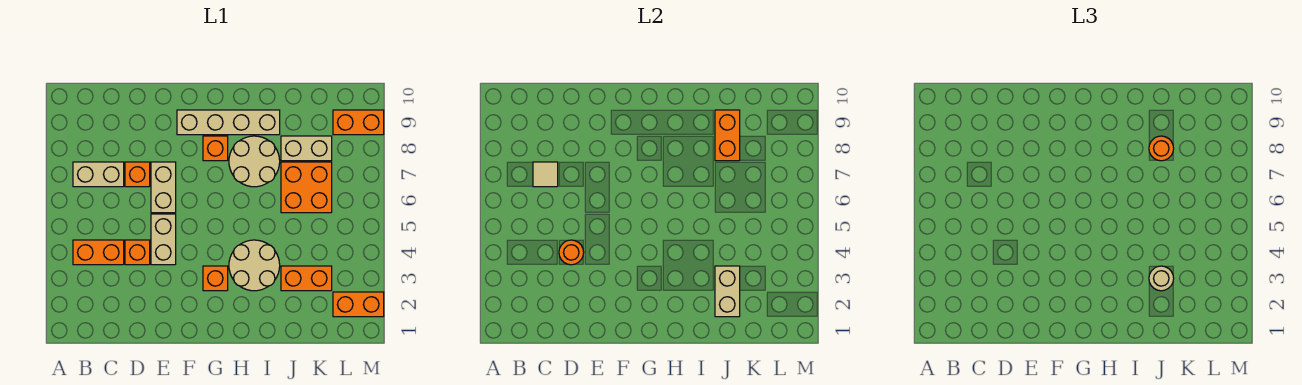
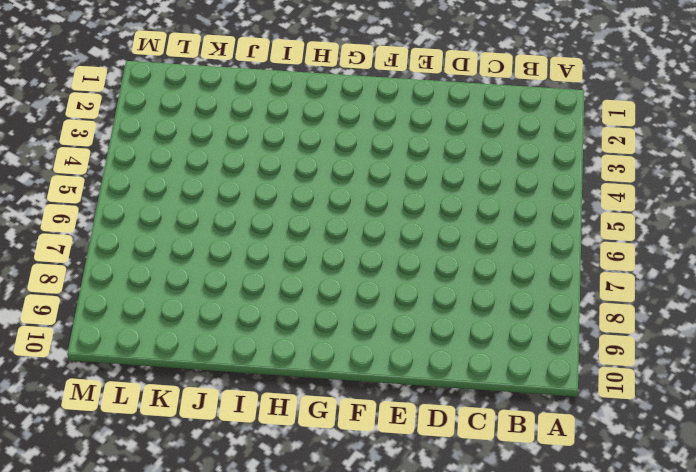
none -> orange brick B4:C4 level 1
none -> tan brick B7:C7 level 1
none -> orange brick D4 level 1

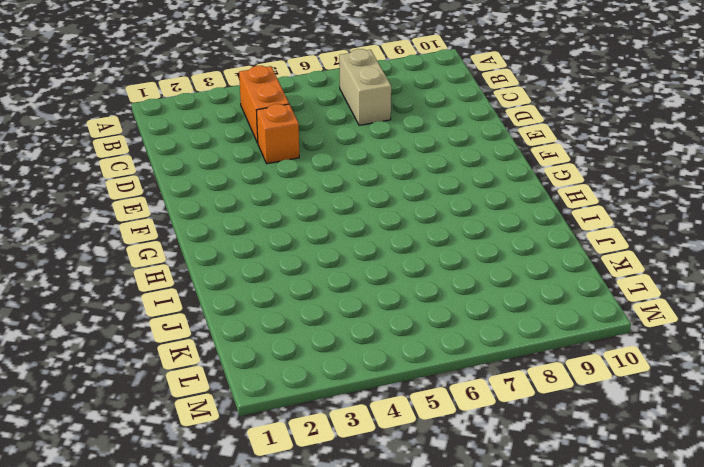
none -> orange brick D7 level 1
none -> tan brick E4:E5 level 1
none -> tan brick E6:E7 level 1

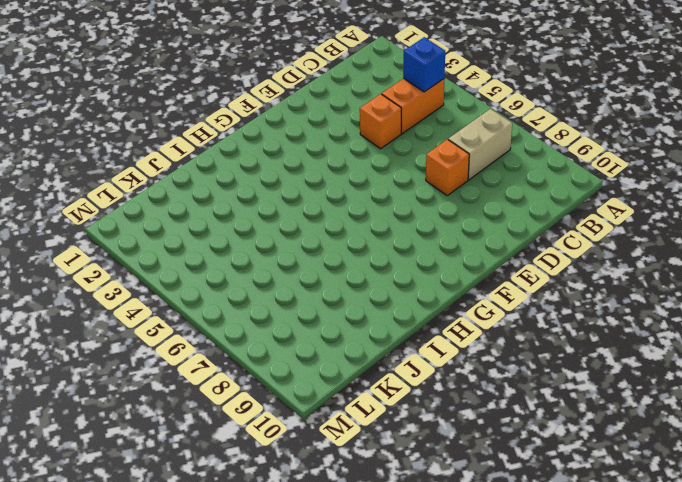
blue brick B4 level 2 -> none
none -> tan brick E4:E5 level 1
none -> tan brick E6:E7 level 1
none -> tan brick F9:I9 level 1

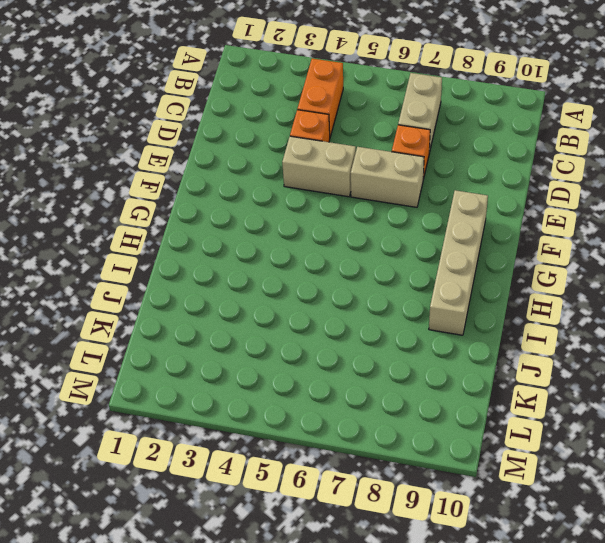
none -> orange brick G3 level 1
none -> orange brick G8 level 1
none -> tan round brick H3:I4 level 1

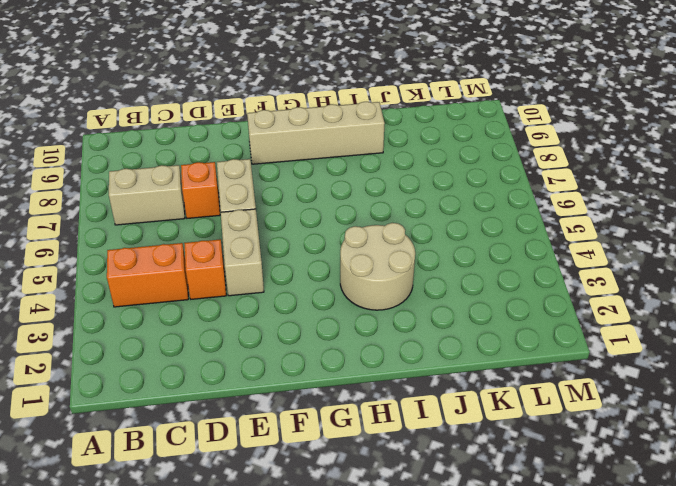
none -> orange brick G3 level 1
none -> orange brick G8 level 1
none -> tan round brick H7:I8 level 1

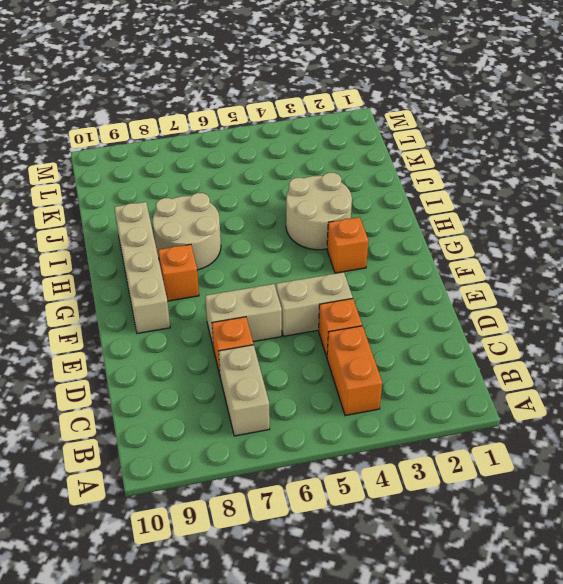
none -> orange brick J3:K3 level 1
none -> orange brick J6:K7 level 1
none -> tan brick J8:K8 level 1

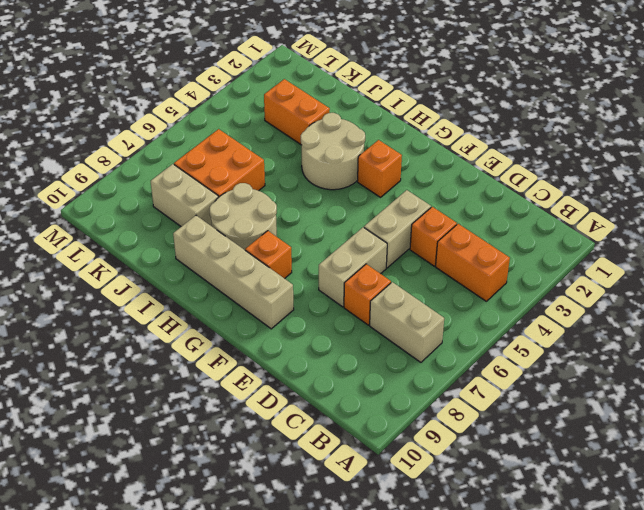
none -> orange brick L2:M2 level 1
none -> orange brick L9:M9 level 1
none -> tan tile C7 level 2

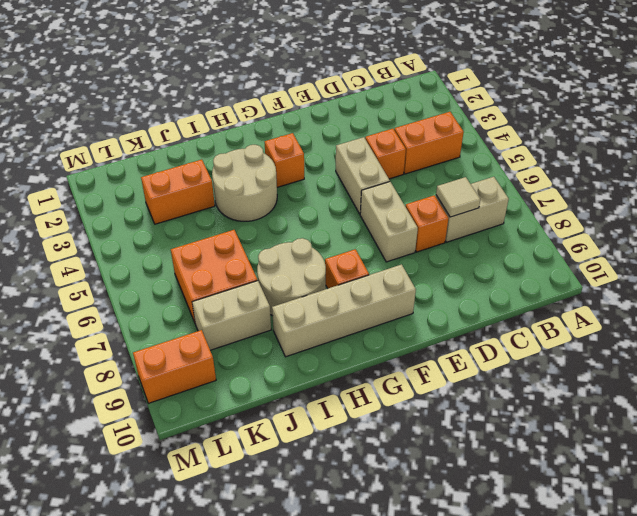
none -> orange brick L2:M2 level 1
none -> orange round brick D4 level 2
none -> tan brick J2:J3 level 2

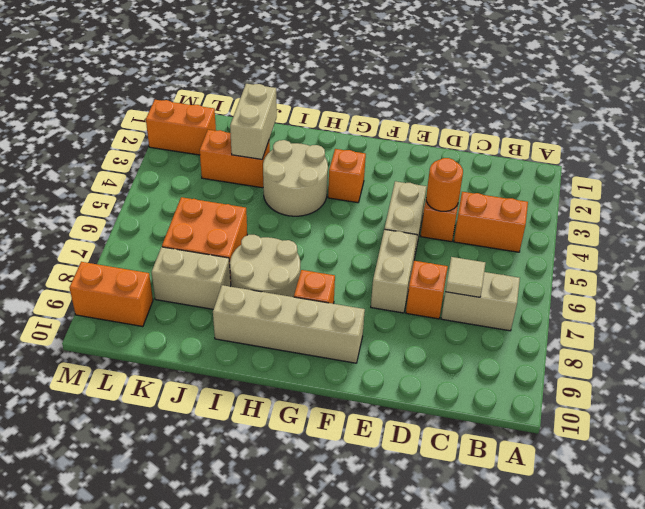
none -> orange brick J8:J9 level 2
none -> tan round brick J3 level 3
none -> orange round brick J8 level 3

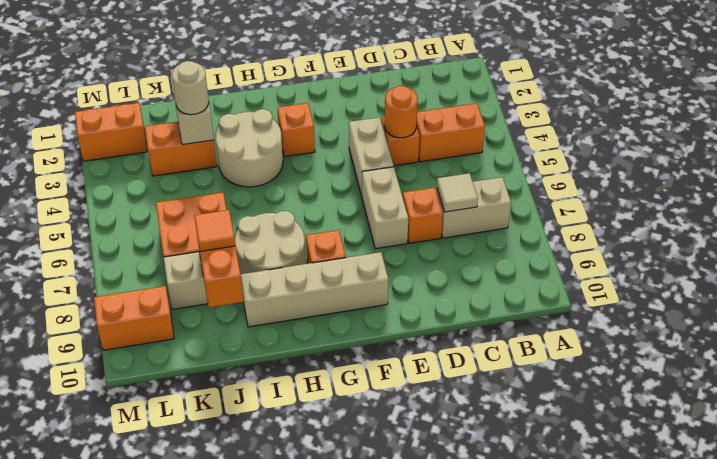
orange tile J8 level 3 -> orange round brick J8 level 3

